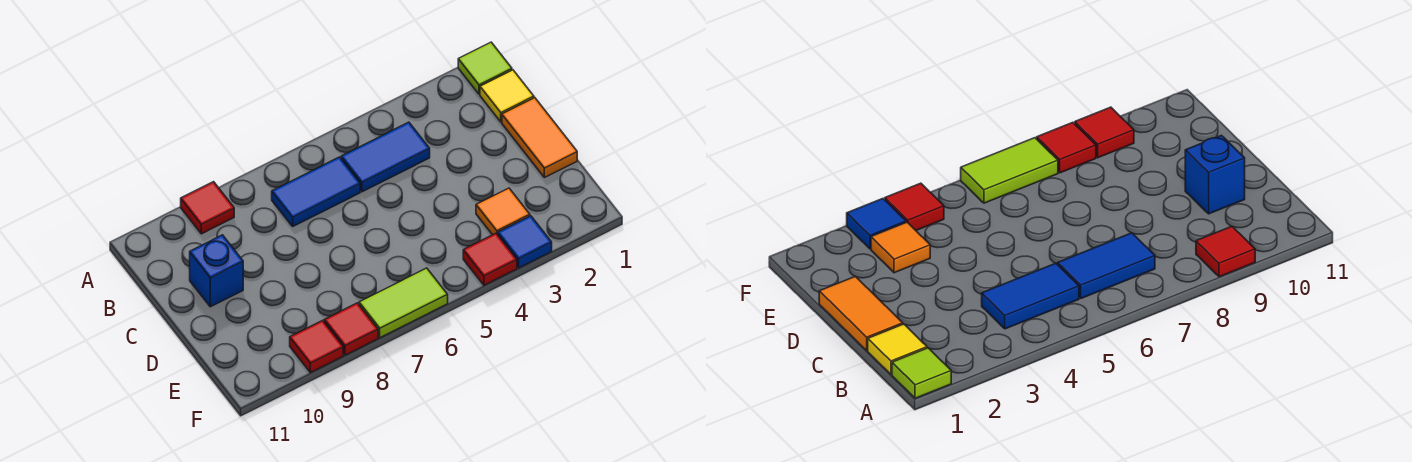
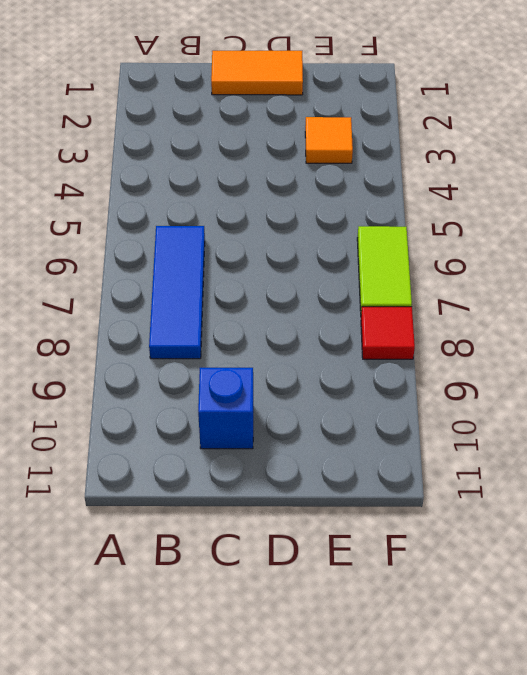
blue tile B6:B8 level 1 -> blue tile B6:B7 level 1
none -> lime tile A1 level 1
none -> red tile A9 level 1
none -> yellow tile B1 level 1

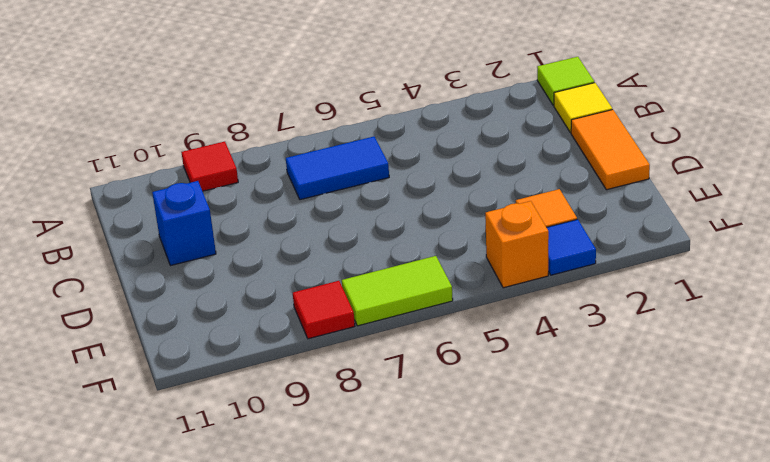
orange brick F4 level 1 -> red tile F4 level 1
none -> blue tile B4:B5 level 1
none -> red tile F9 level 1

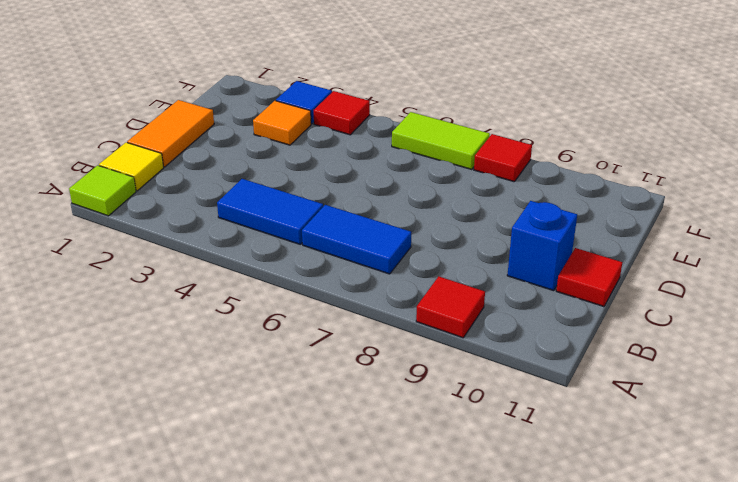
red tile C11 level 1 -> red tile F9 level 1

